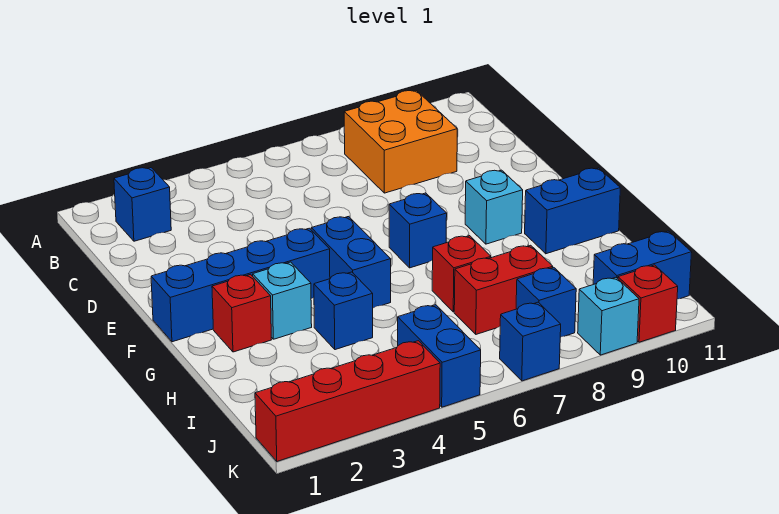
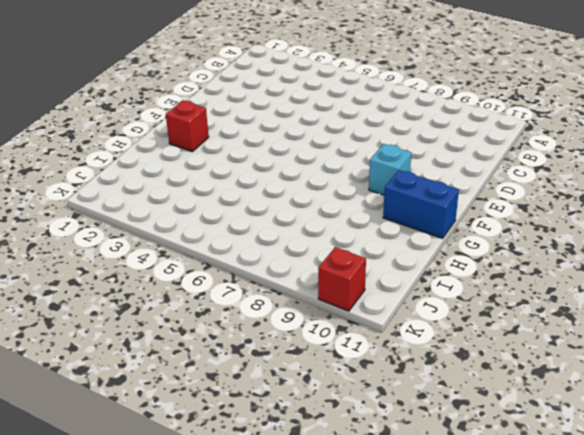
none -> blue brick B2 level 1
none -> orange brick B8:C9 level 1
none -> blue brick F1:F4 level 1

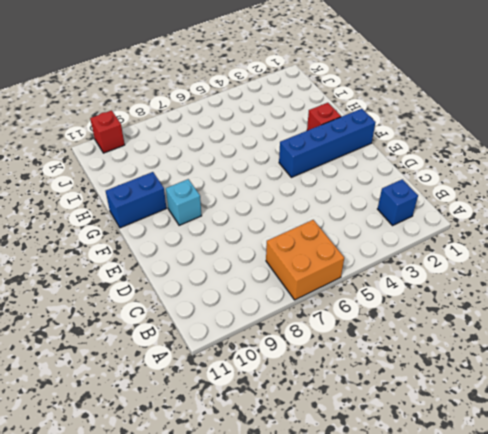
orange brick A6:B7 level 1 -> orange brick B8:C9 level 1
none -> blue brick F5:G5 level 1
none -> blue brick F7 level 1
none -> cyan brick G3 level 1

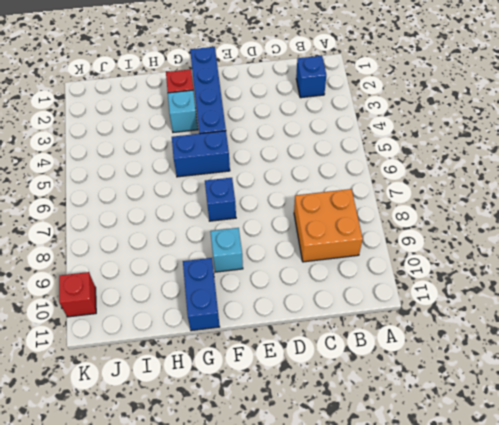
none -> blue brick H4 level 1
none -> red brick H7 level 1
none -> red brick I7:I8 level 1

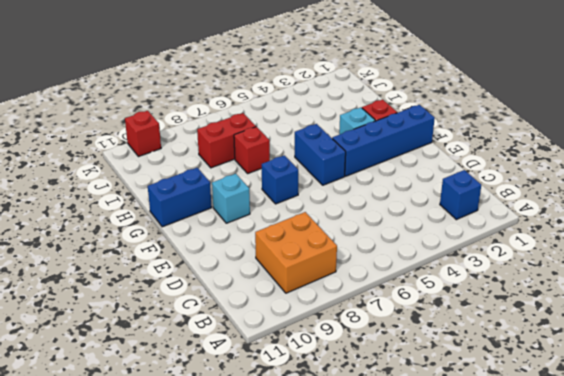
none -> blue brick H4 level 1
none -> blue brick J5:K5 level 1
none -> blue brick J8 level 1

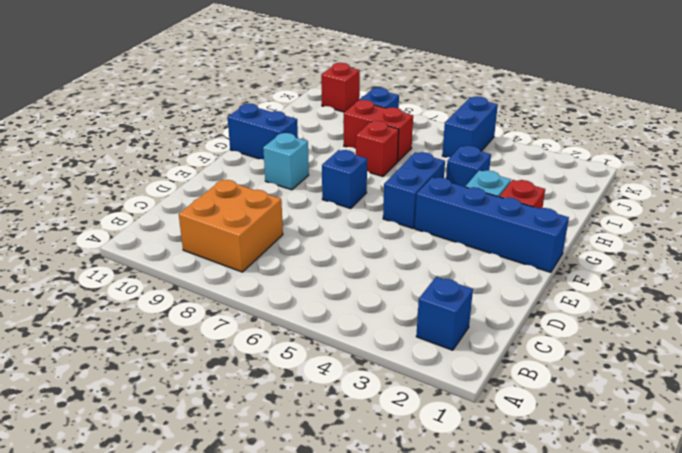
none -> blue brick J10:J11 level 1
none -> red brick K1:K4 level 1
none -> blue brick K7 level 1

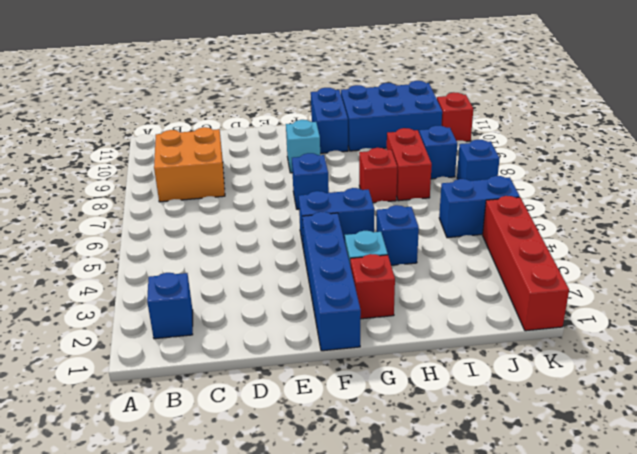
blue brick H10:J11 level 1 -> blue brick J10:J11 level 1
none -> cyan brick K9 level 1

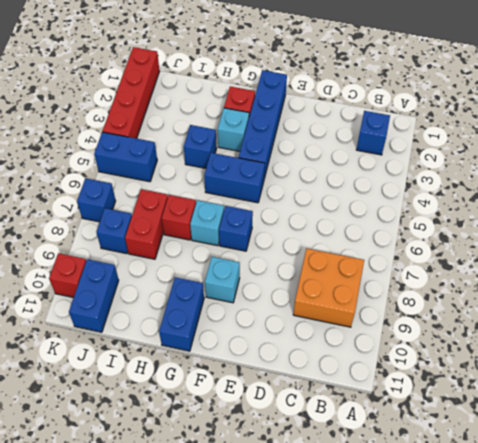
cyan brick G7 level 1 -> cyan brick K9 level 1

